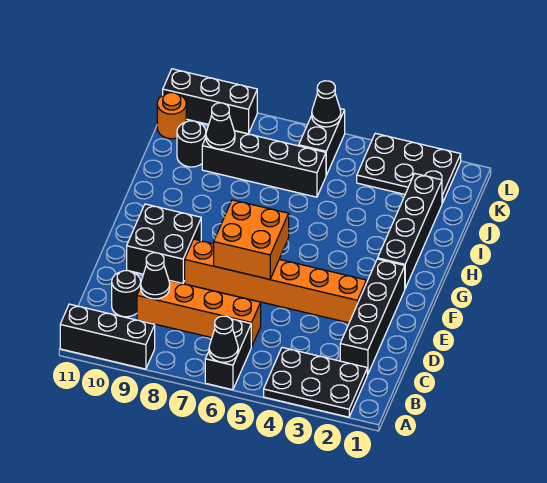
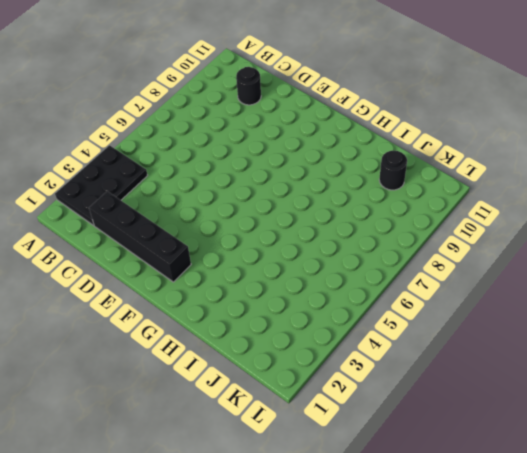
none -> black brick A6:B6 level 1
none -> black brick A9:A11 level 1
none -> orange brick C6:C9 level 1

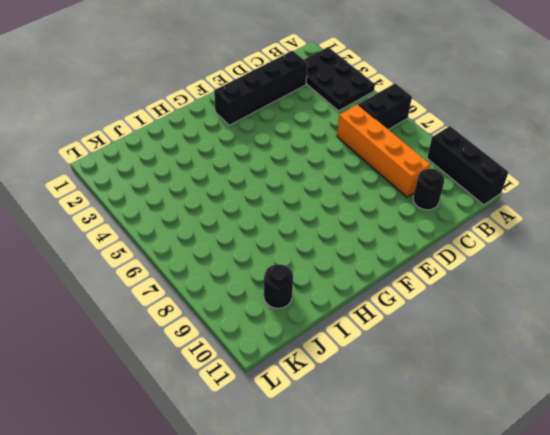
none -> orange brick E3:E8 level 1
none -> black brick E9:F10 level 1
none -> black brick G2:J2 level 1

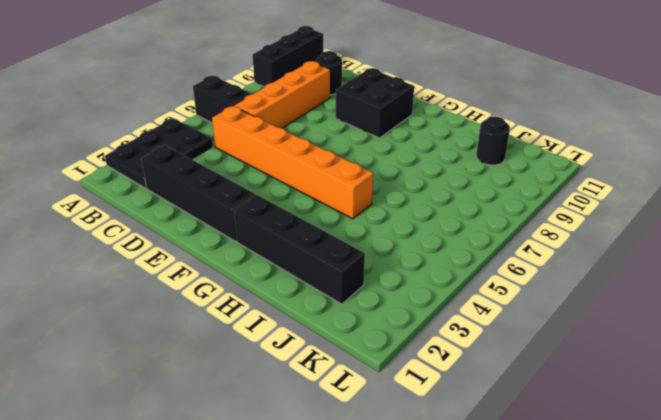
orange brick C5:H5 level 1 -> orange brick E3:E8 level 1
none -> black brick J6:J9 level 1
none -> black plate K2:L4 level 1
none -> black brick K6:L6 level 1

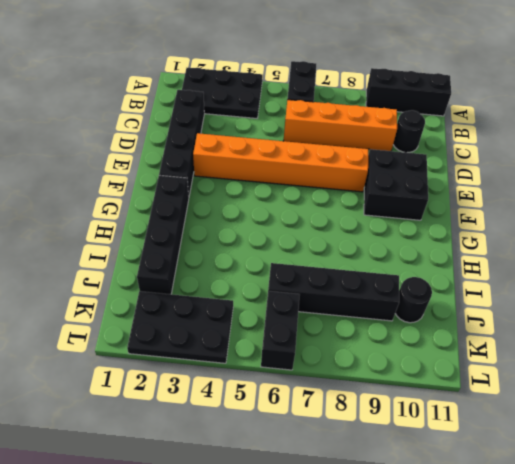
none -> orange round brick K11 level 1
none -> black brick L9:L11 level 1
none -> black cone A6 level 2

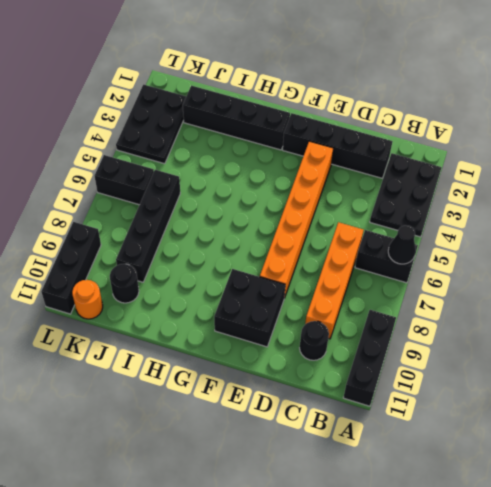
none -> black cone C9 level 2
none -> orange brick E6:F7 level 2
none -> black cone J9 level 2

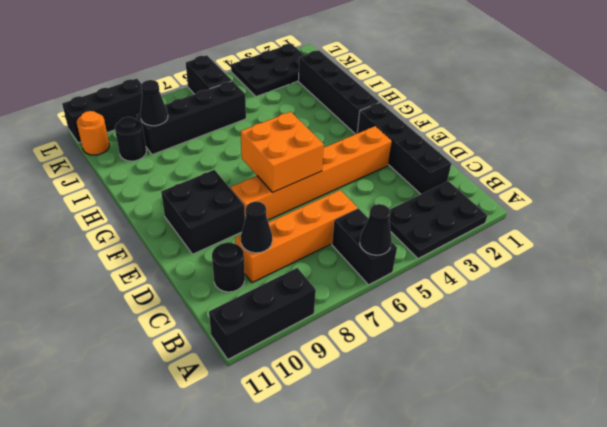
none -> black cone L6 level 2

